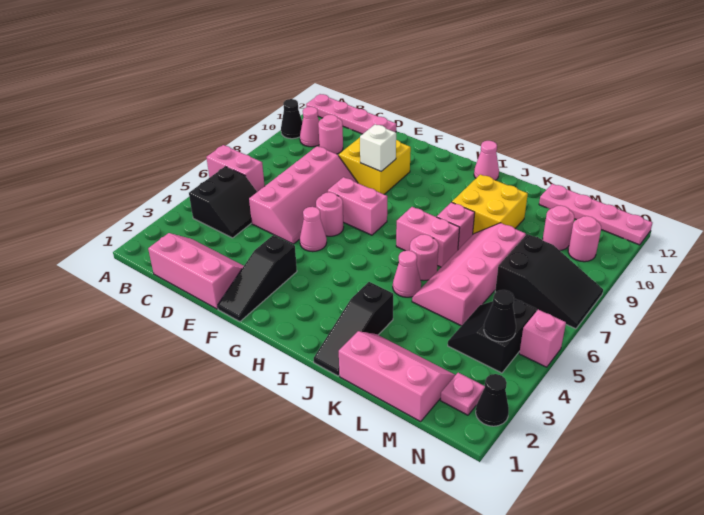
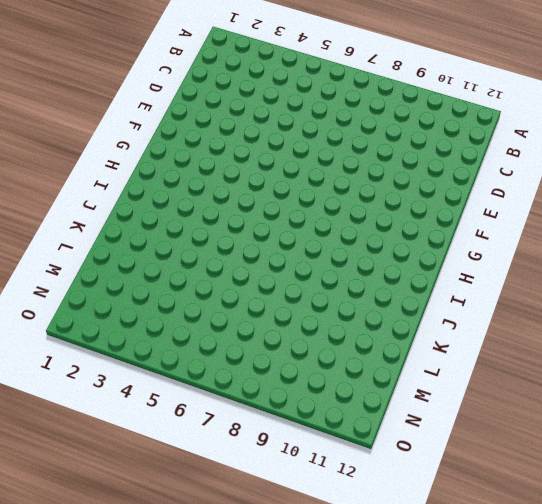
none -> pink brick A6:B6 level 1
none -> black cone A10 level 1
none -> pink plate A12:D12 level 1
none -> black slope B4:C5 level 1 top B

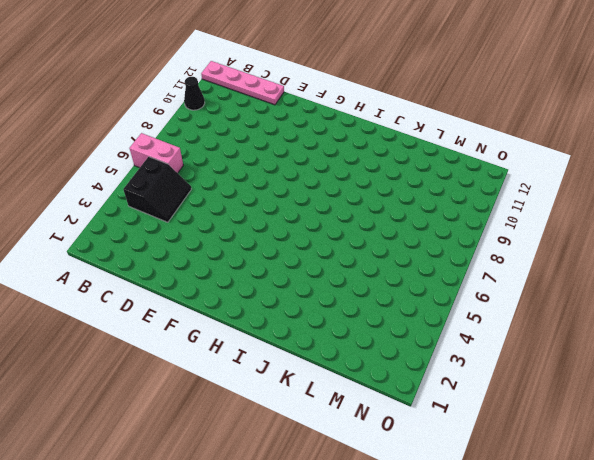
none -> pink cone B10 level 1
none -> pink slope C1:E2 level 1 top 1
none -> pink round brick C10 level 1
none -> pink slope D5:E8 level 1 top D

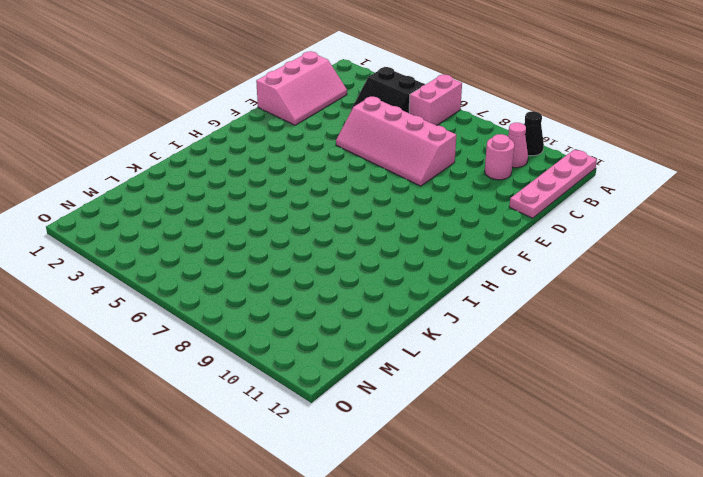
none -> yellow brick E9:F10 level 1
none -> black slope F1:F3 level 1 top 3
none -> pink cone F5 level 1
none -> pink round brick F6 level 1

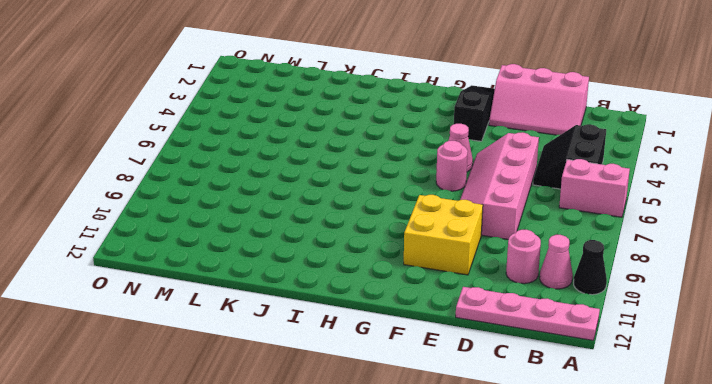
none -> pink brick F7:G7 level 1
none -> pink brick I7:J7 level 1
none -> pink cone I12 level 1
none -> black slope J1:J3 level 1 top 3

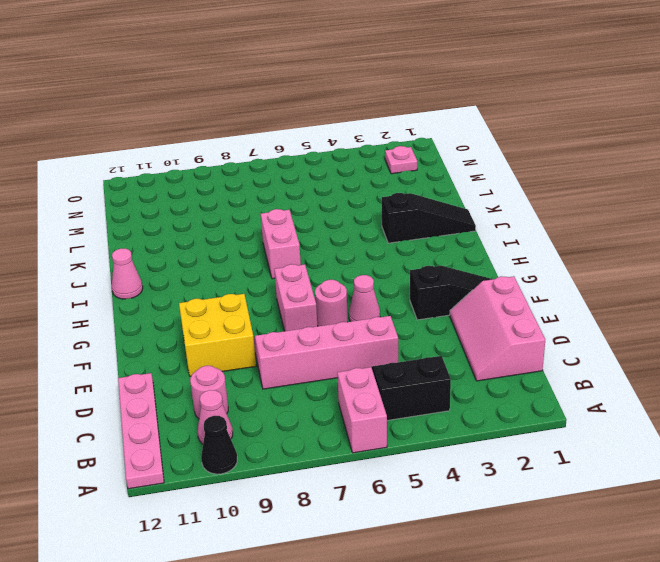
none -> pink cone J5 level 1
none -> pink round brick J6 level 1
none -> pink brick J8 level 1
none -> yellow brick J9:K10 level 1

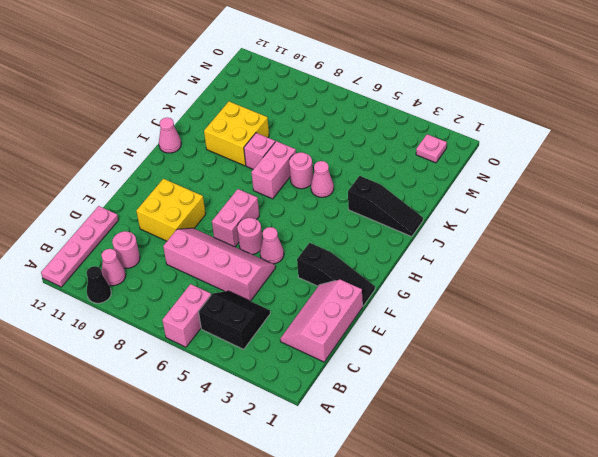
none -> pink slope K1:M2 level 1 top 1
none -> pink slope K5:L8 level 1 top L
none -> pink plate L12:O12 level 1
none -> black slope M4:N5 level 1 top N

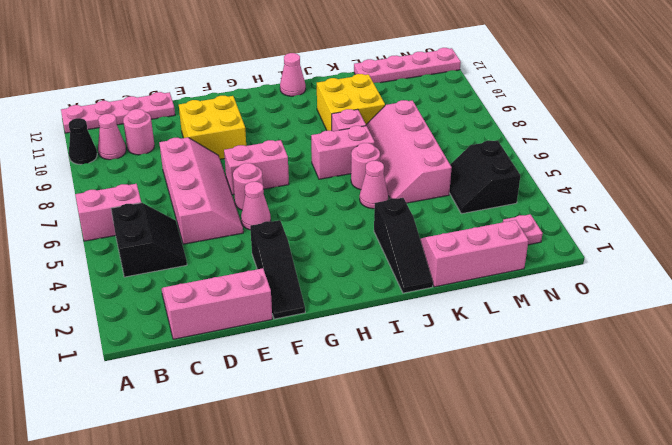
none -> black slope M7:O8 level 1 top M
none -> pink round brick M10 level 1
none -> pink round brick N10 level 1
none -> black cone O2 level 1

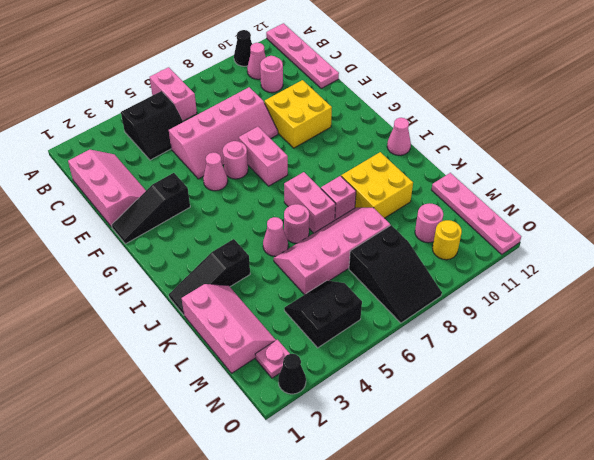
yellow round brick N10 level 1 -> pink round brick N10 level 1
none -> pink brick O5 level 1
none -> white brick F9 level 2
none -> black cone N4 level 2

